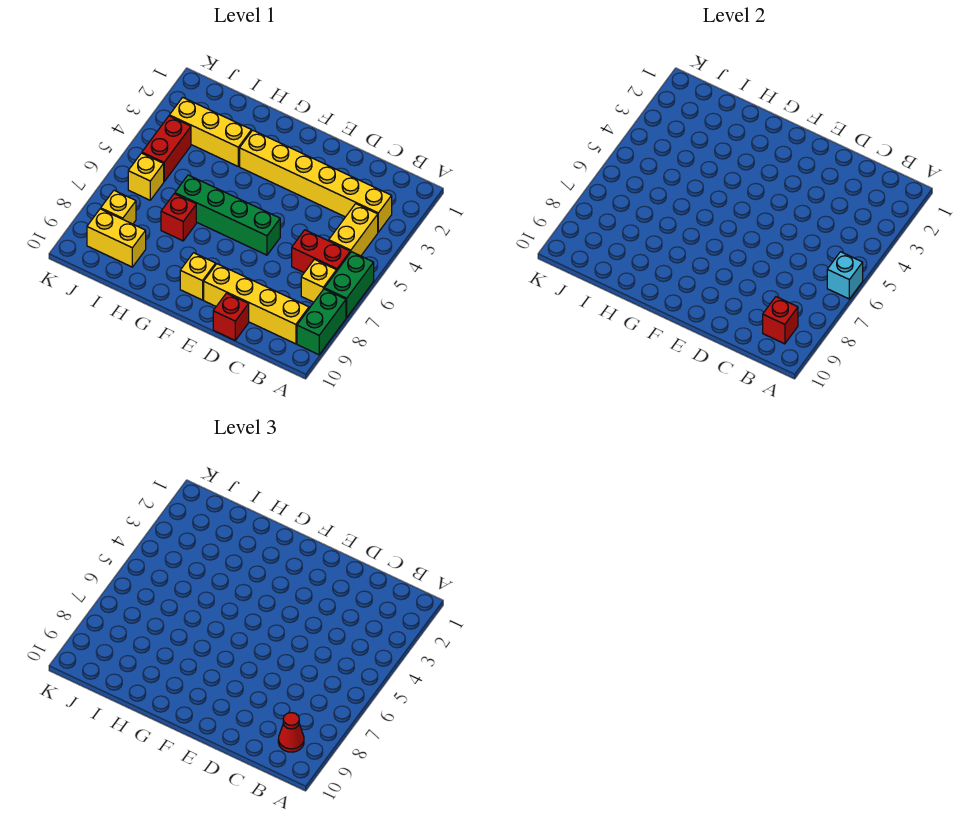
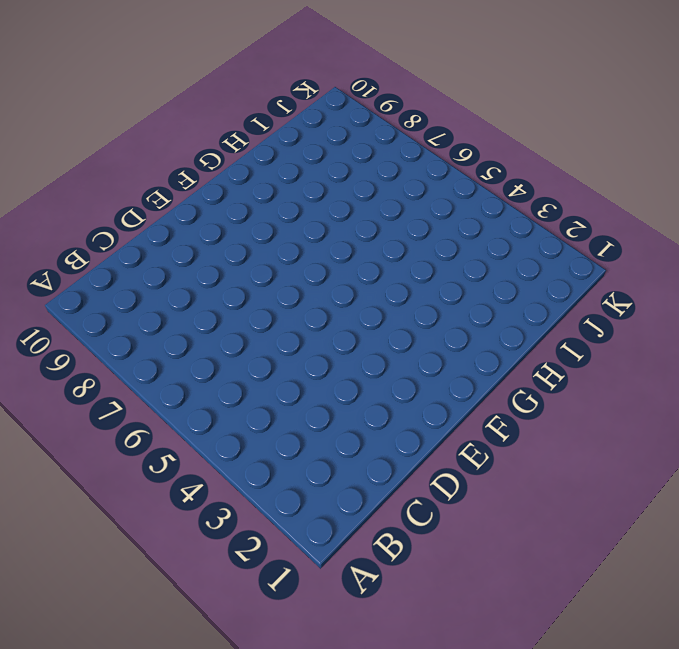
none -> green brick A6:A7 level 1
none -> green brick A8:A9 level 1
none -> yellow brick B3:G3 level 1

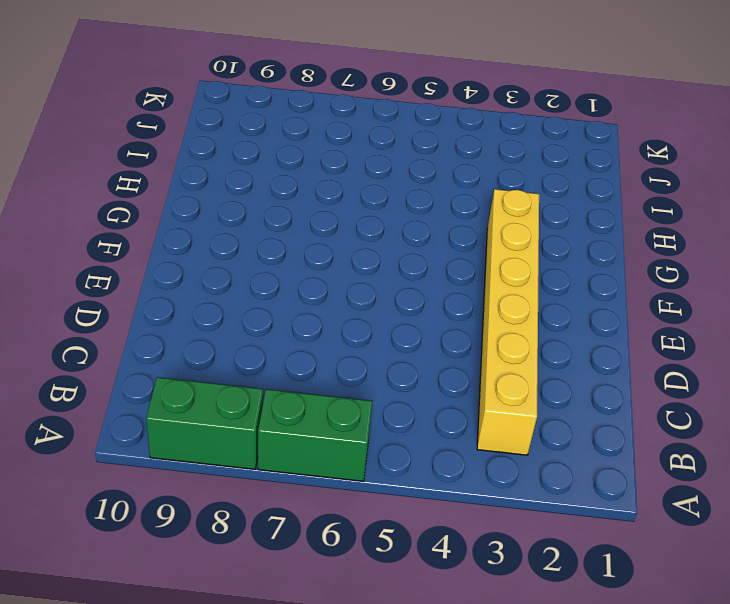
none -> yellow brick B4:B5 level 1
none -> red brick B6:C6 level 1
none -> yellow brick B7 level 1

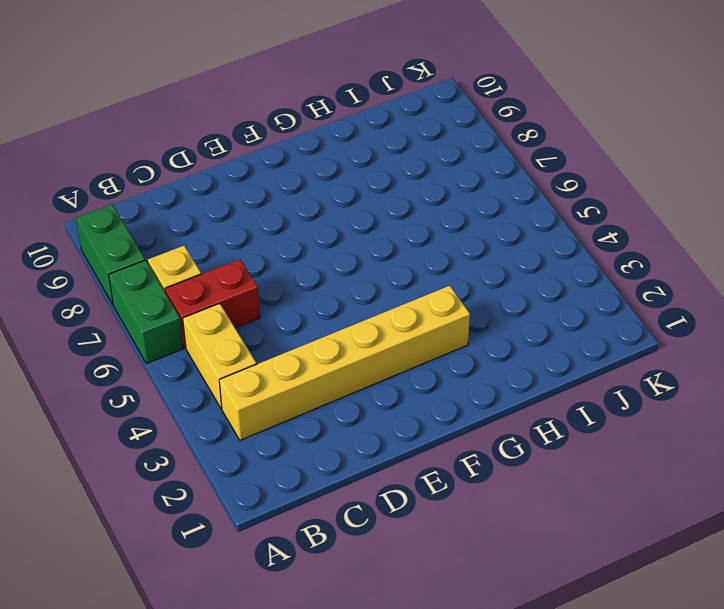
none -> yellow brick B9:E9 level 1
none -> red brick D10 level 1
none -> green brick E6:H6 level 1

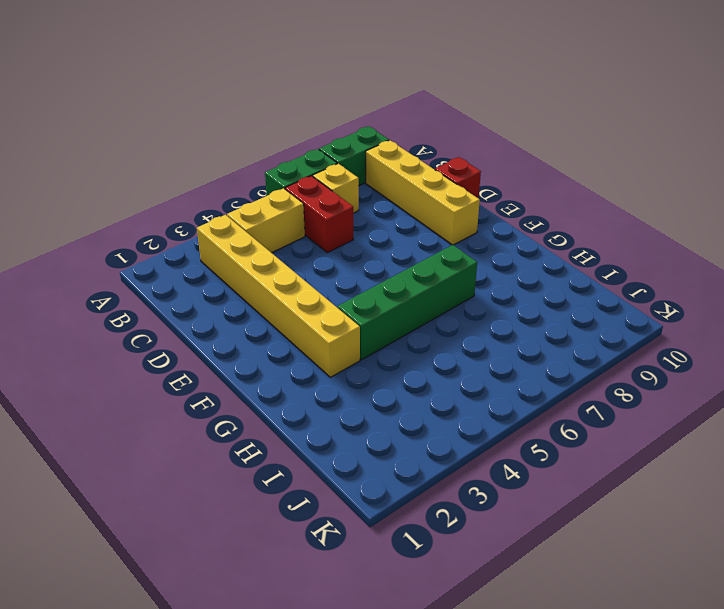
green brick G4:G7 level 1 -> green brick E6:H6 level 1
none -> yellow brick F9 level 1
none -> yellow brick H3:J3 level 1
none -> red brick H7 level 1

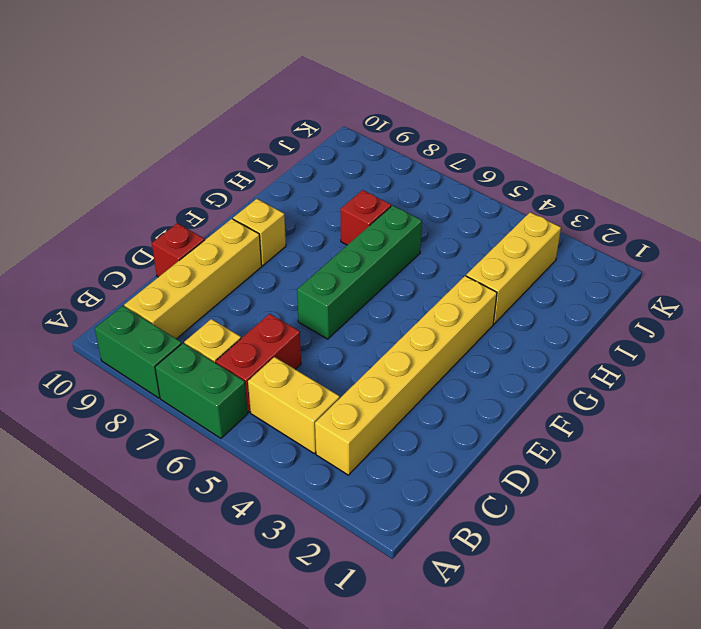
none -> yellow brick I9:J9 level 1
none -> red brick J4:J5 level 1
none -> yellow brick J6 level 1

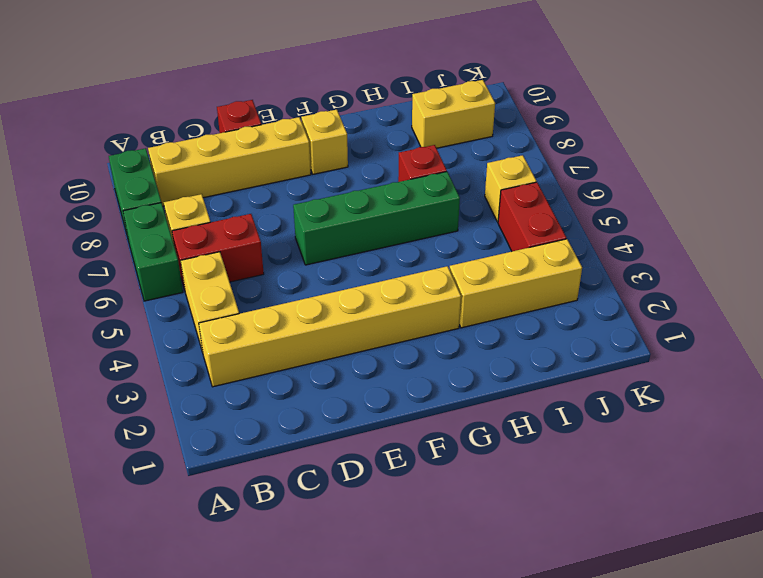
none -> yellow brick J8 level 1
none -> cyan brick A6 level 2
none -> red brick B9 level 2

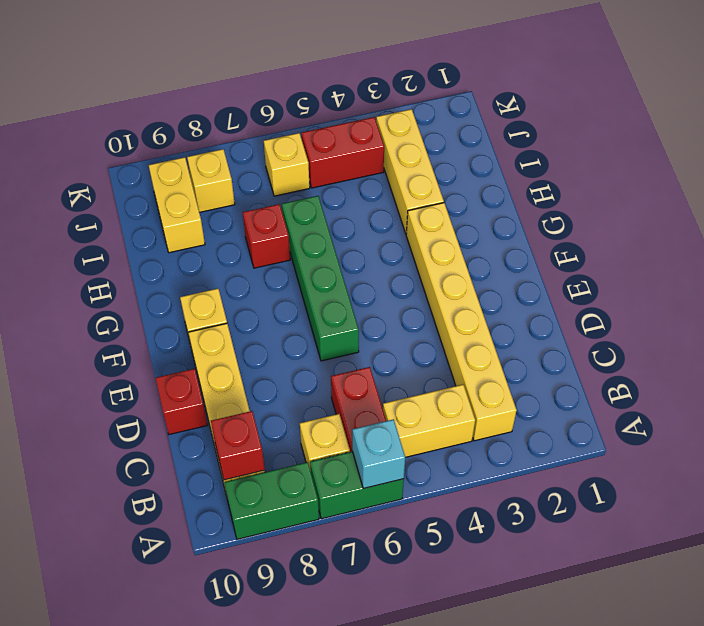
none -> red cone B9 level 3

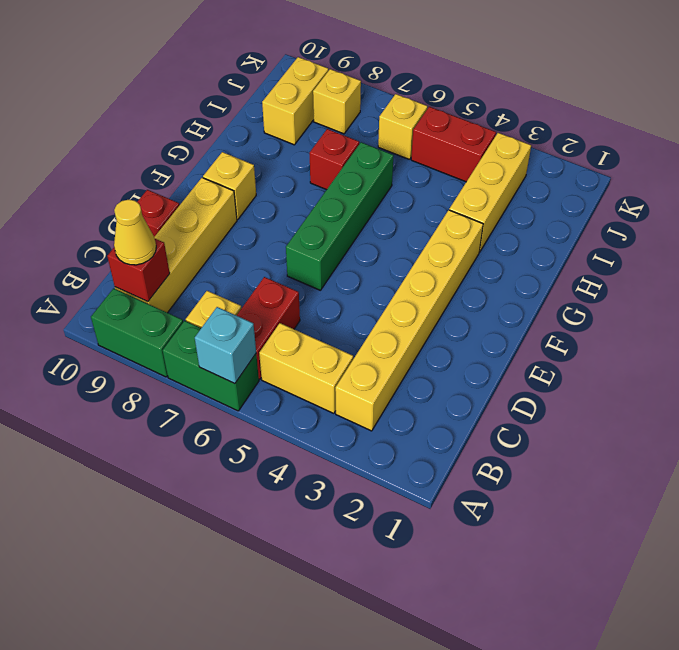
yellow cone B9 level 3 -> red cone B9 level 3

